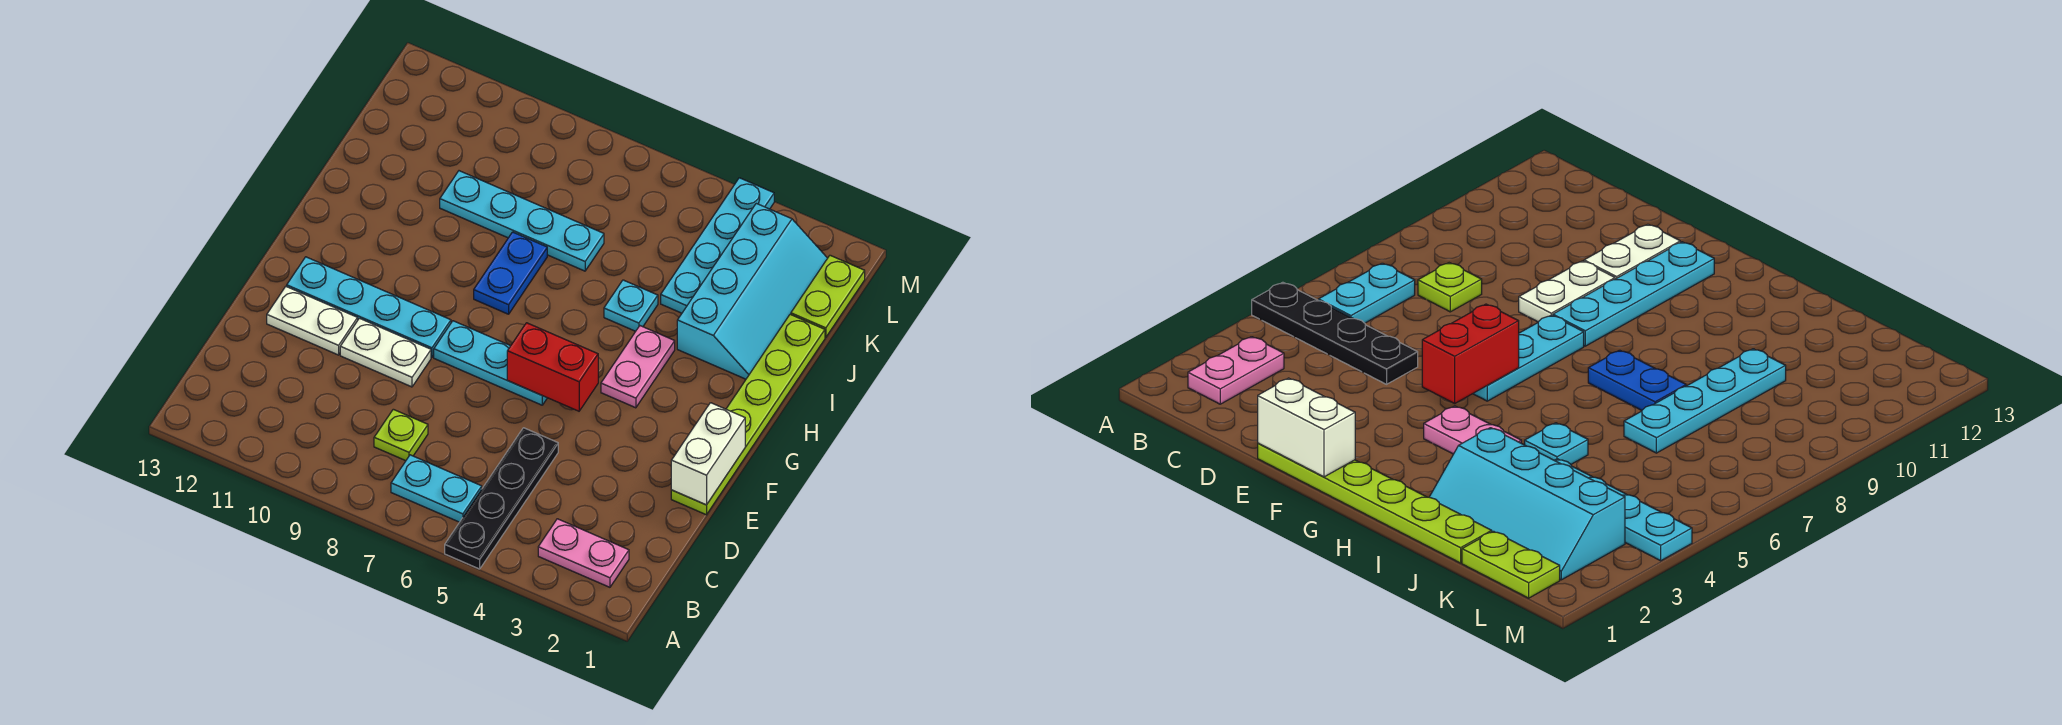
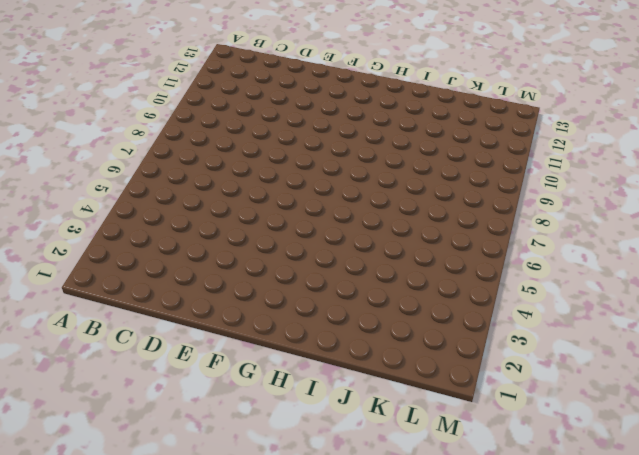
none -> black plate A5:D5 level 1
none -> pink plate B2:B3 level 1
none -> cyan plate B6:B7 level 1

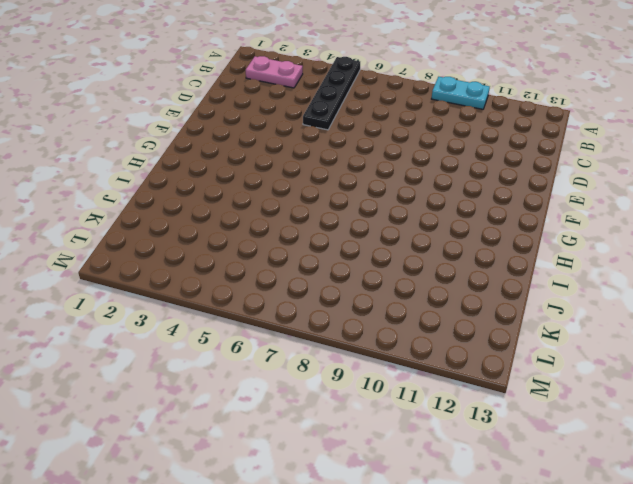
cyan plate A9:A10 level 1 -> cyan plate B6:B7 level 1
none -> lime plate C8 level 1
none -> lime plate E1:J1 level 1
none -> white plate E9:E10 level 1

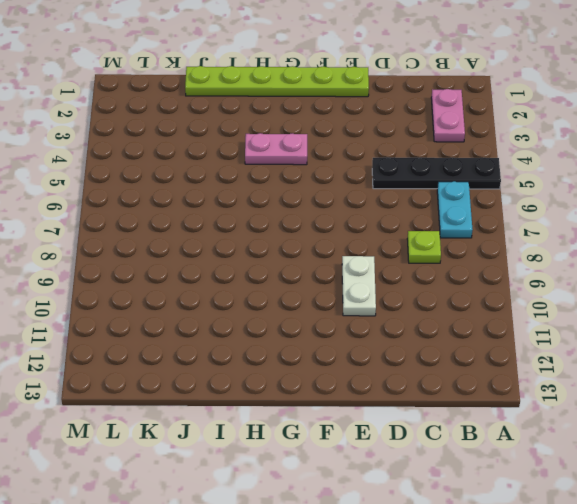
none -> white plate E11:E12 level 1
none -> cyan plate F6:F8 level 1
none -> cyan plate F9:F12 level 1

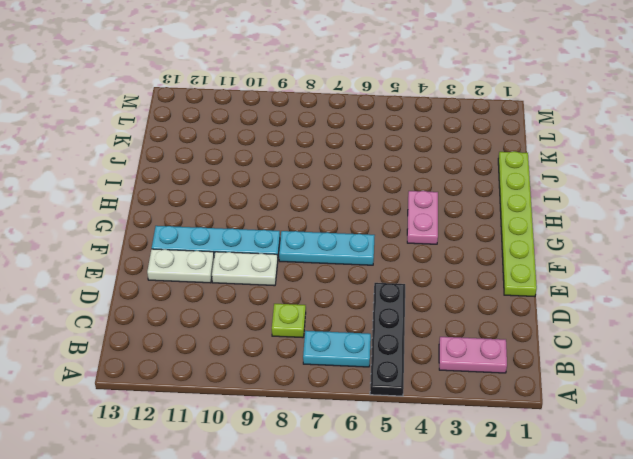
none -> blue plate H8:I8 level 1
none -> cyan slope I2:L3 level 1 top 3
none -> cyan plate I5 level 1

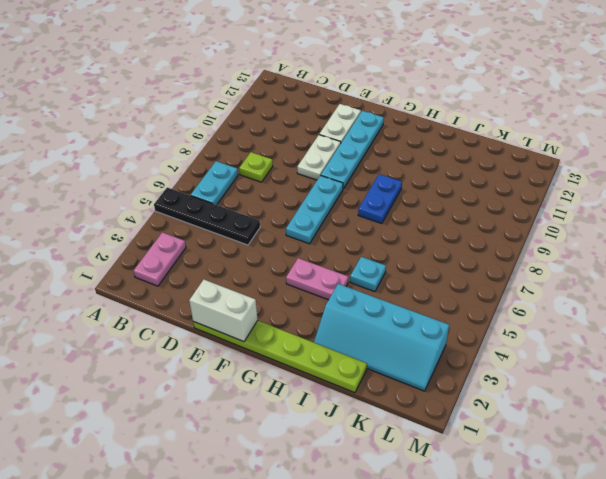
blue plate H8:H9 level 1 -> blue plate H8:I8 level 1
none -> cyan plate J4:M4 level 1
none -> cyan plate J7:J10 level 1
none -> lime plate K1:L1 level 1

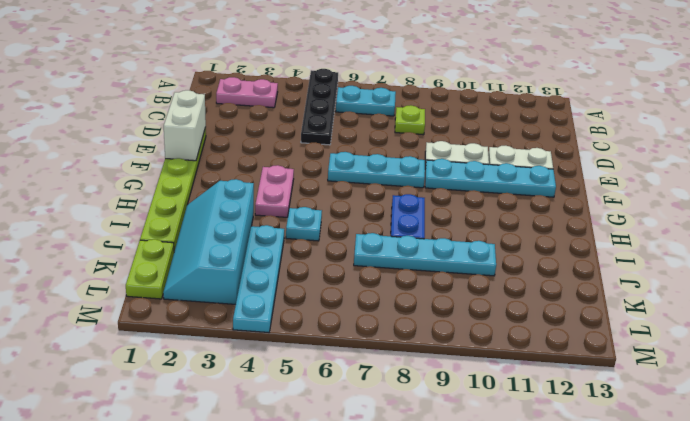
none -> red brick F5:F6 level 2

